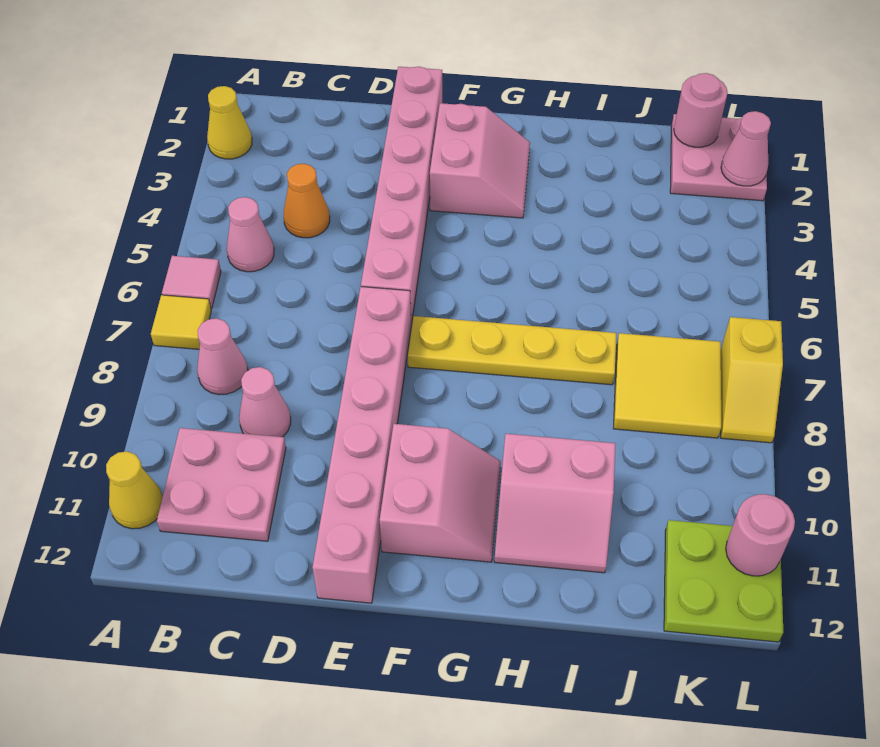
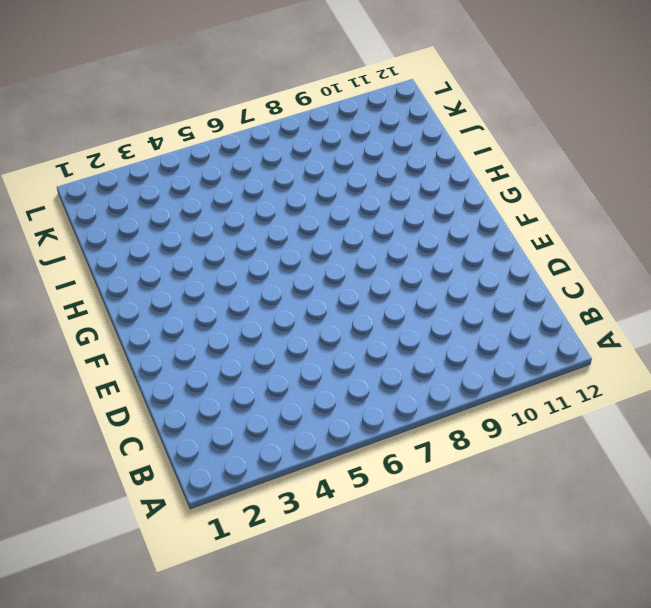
none -> yellow cone A2 level 1
none -> pink tile A6 level 1
none -> yellow tile A7 level 1

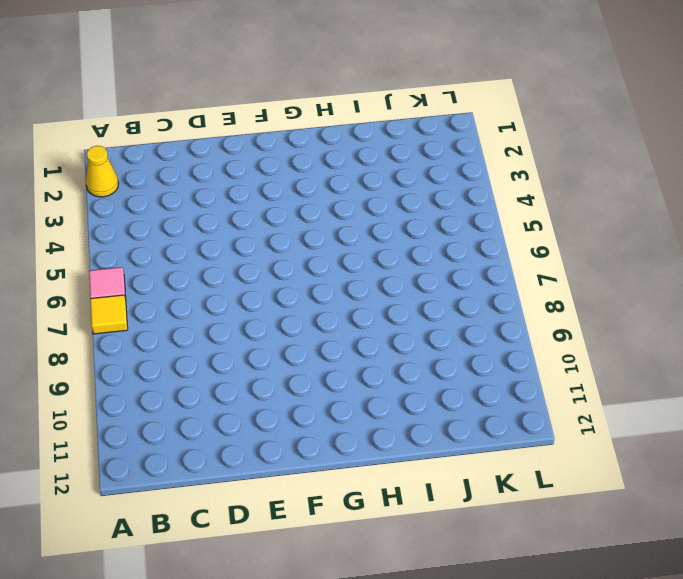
none -> yellow cone A11 level 1
none -> pink cone B5 level 1
none -> pink cone B8 level 1

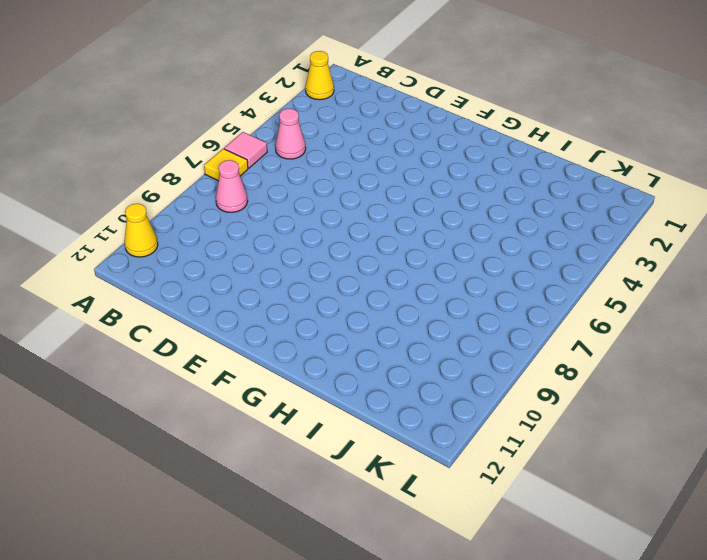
none -> pink plate B10:C11 level 1
none -> orange cone C4 level 1
none -> pink cone C9 level 1

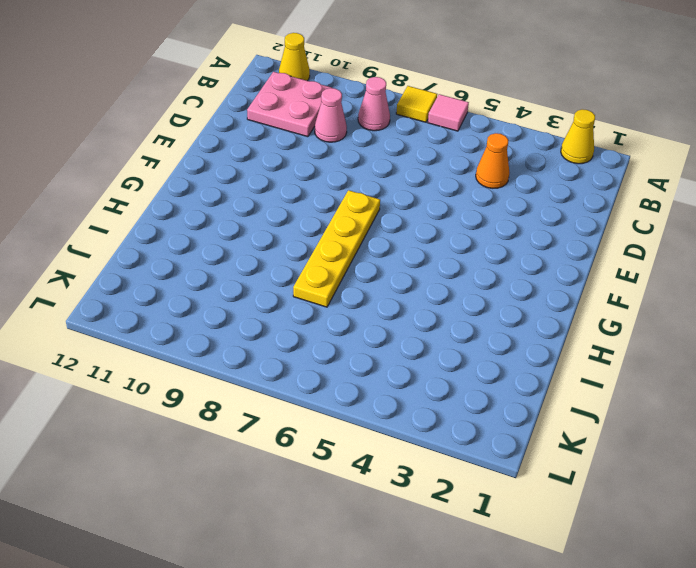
none -> pink cone B5 level 1
none -> pink brick E1:E6 level 1
none -> pink brick E7:E12 level 1

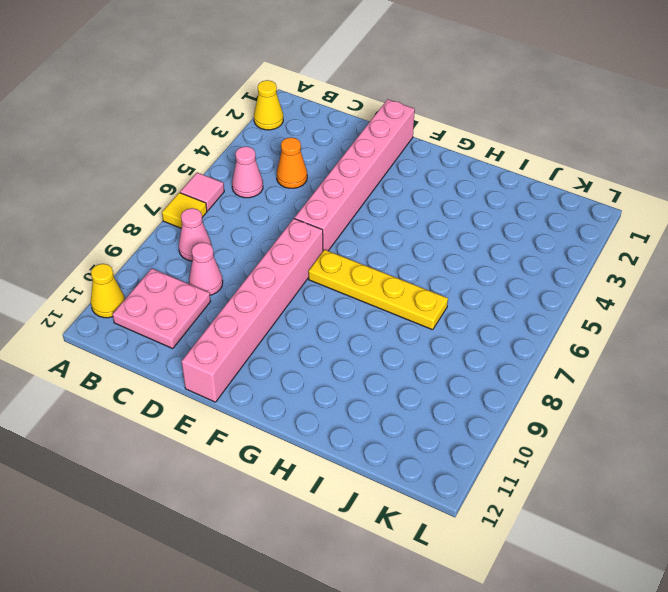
none -> pink slope F2:G3 level 1 top F
none -> pink slope F10:G11 level 1 top F
none -> pink slope H10:I11 level 1 top 10

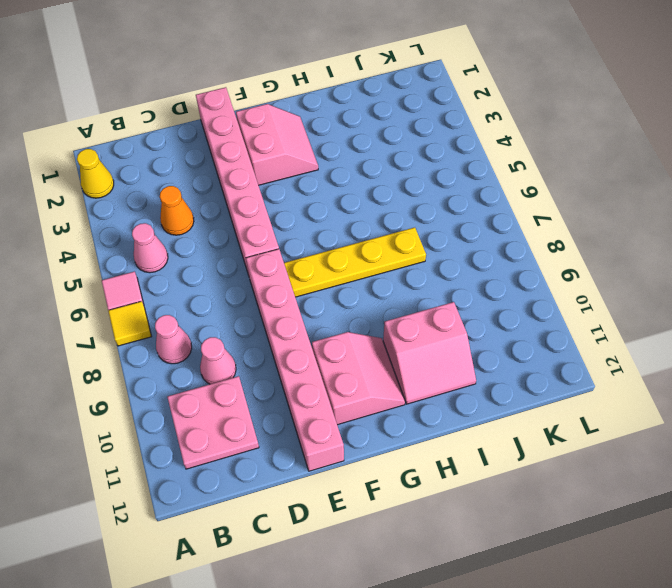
none -> yellow cone A11 level 1
none -> yellow tile J7:K8 level 1
none -> pink plate K1:L2 level 1

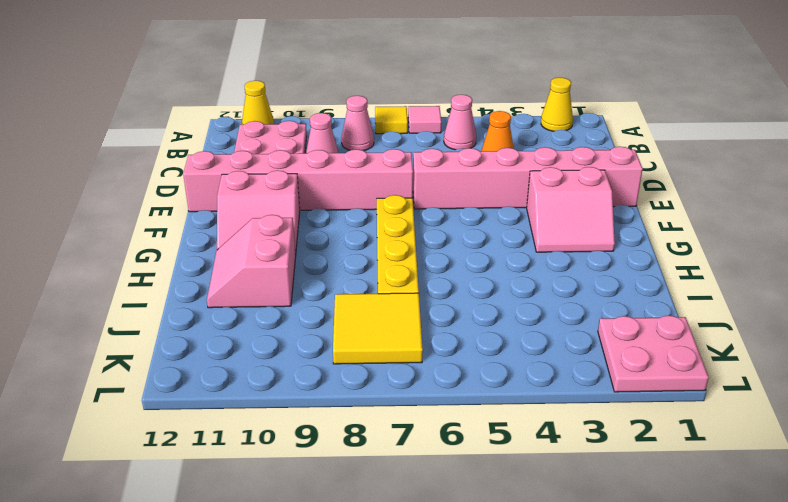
none -> lime plate K11:L12 level 1
none -> yellow slope L7:L8 level 1 top 7
none -> pink round brick K1 level 2

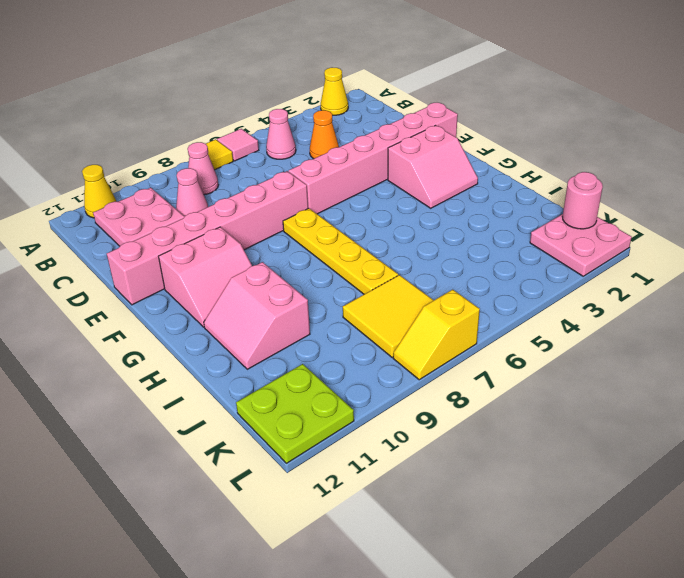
none -> pink cone L2 level 2
none -> pink round brick L11 level 2

